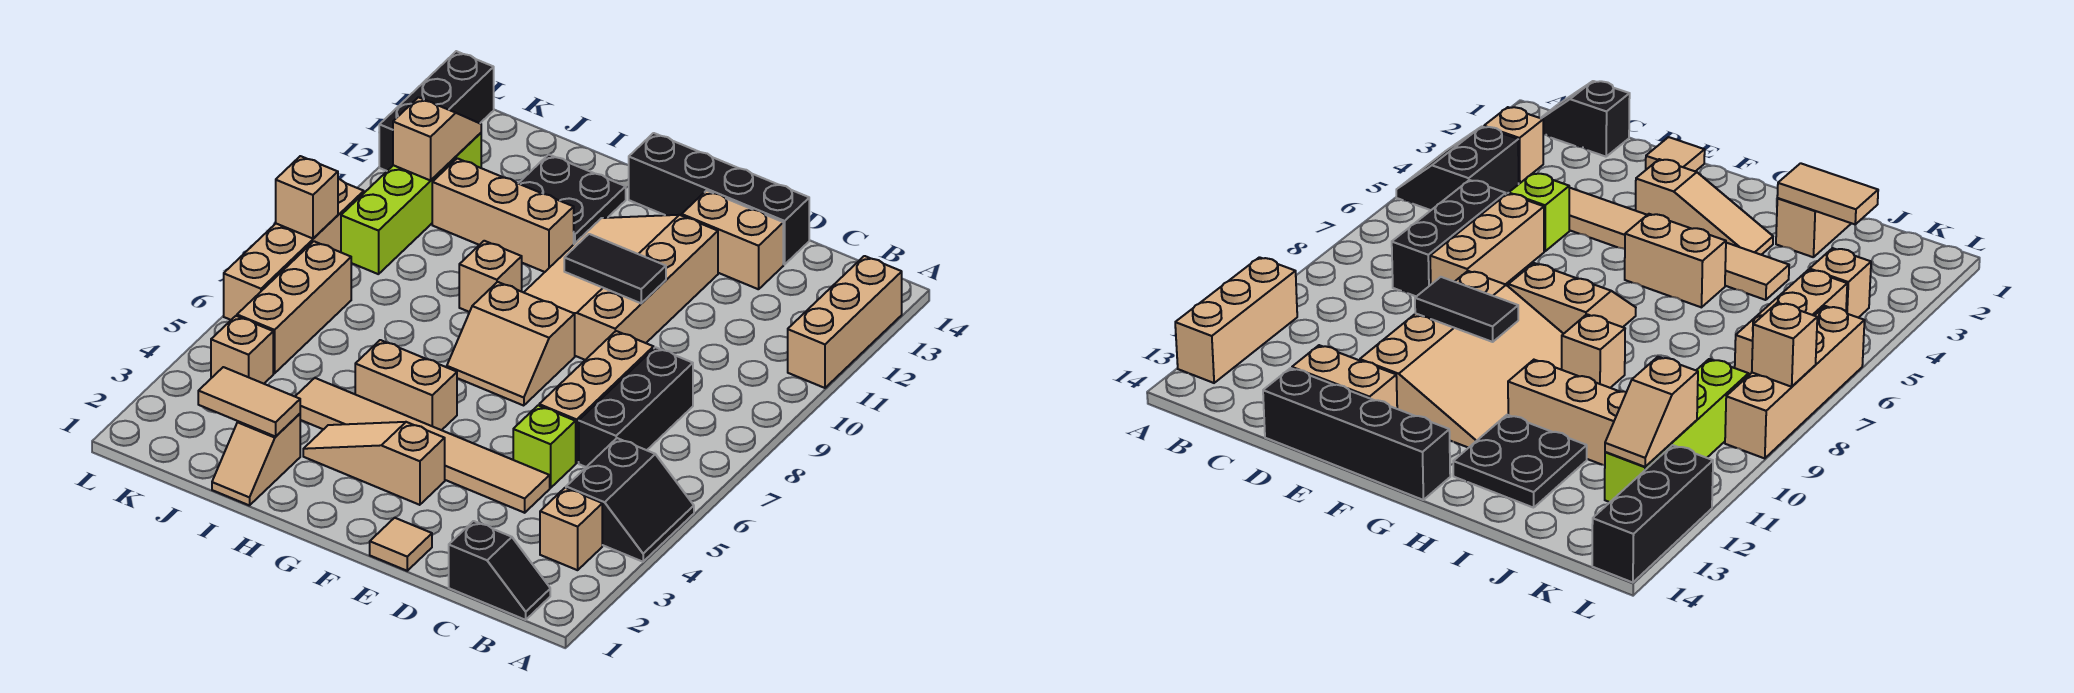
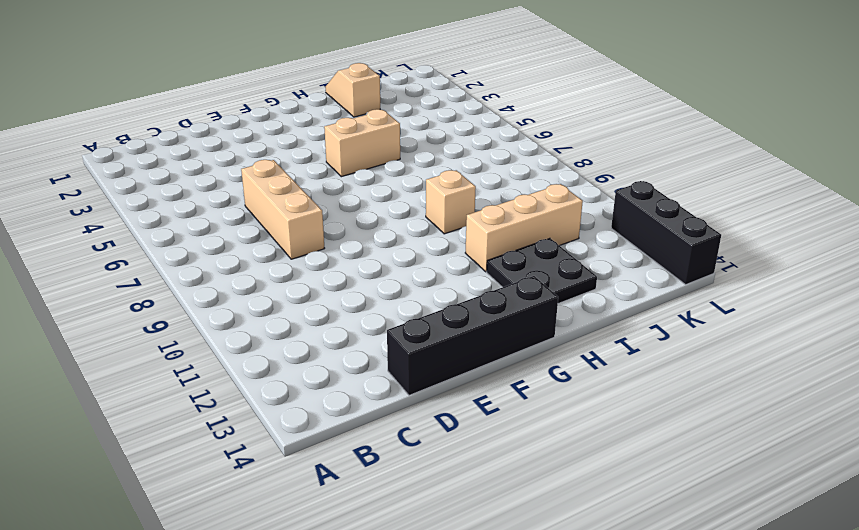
none -> black slope A4:B5 level 1 top B
none -> tan brick A11:A13 level 1
none -> black slope B1:C1 level 1 top C

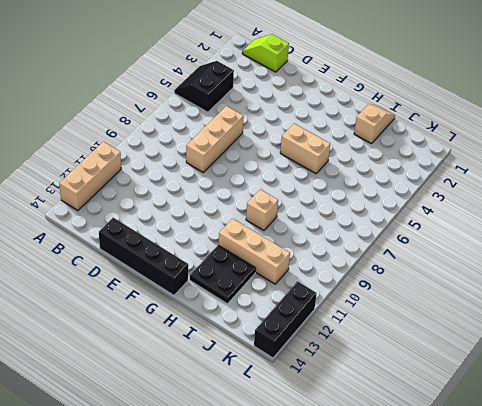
lime slope B1:C1 level 1 top C -> black slope B1:C1 level 1 top C
none -> tan brick B3 level 1
none -> black brick C6:C8 level 1
none -> tan tile D4:I4 level 1

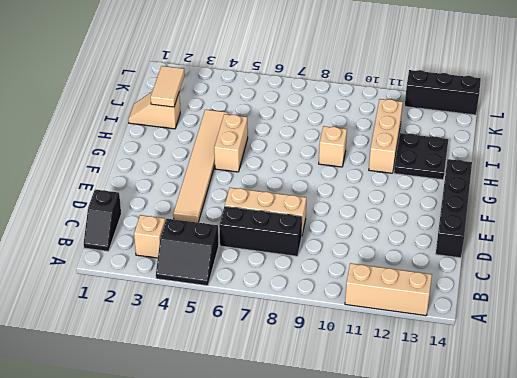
none -> lime brick D5 level 1
none -> tan brick D13:E13 level 1
none -> tan tile E1 level 1

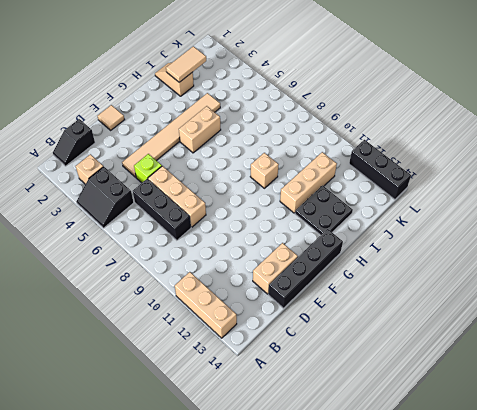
none -> tan slope E9:G12 level 1 top E
none -> tan slope F3:H3 level 1 top F
none -> tan slope F7:G8 level 1 top 8

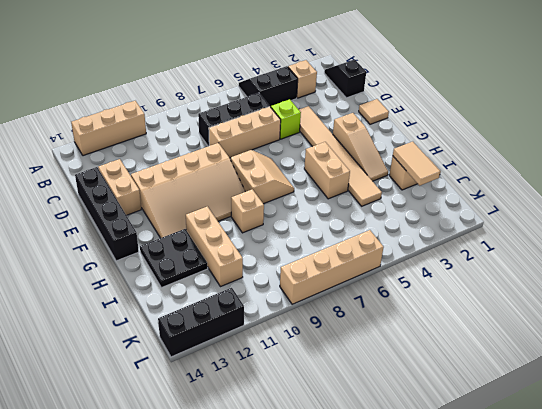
none -> tan brick K4 level 1
none -> tan brick K5:K7 level 1
none -> lime brick K9:K12 level 1

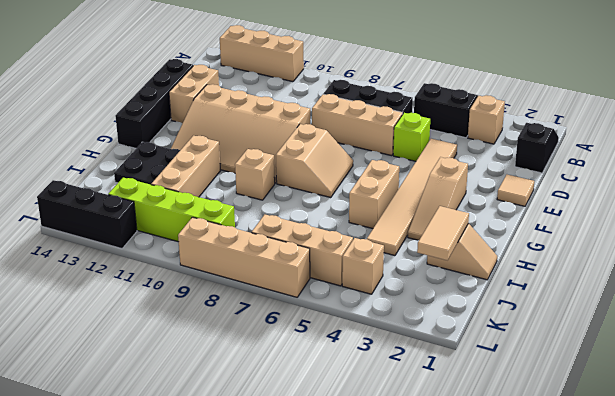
none -> black tile E10:F10 level 2
none -> tan slope K11:K12 level 2 top 11
none -> tan brick L8 level 2

